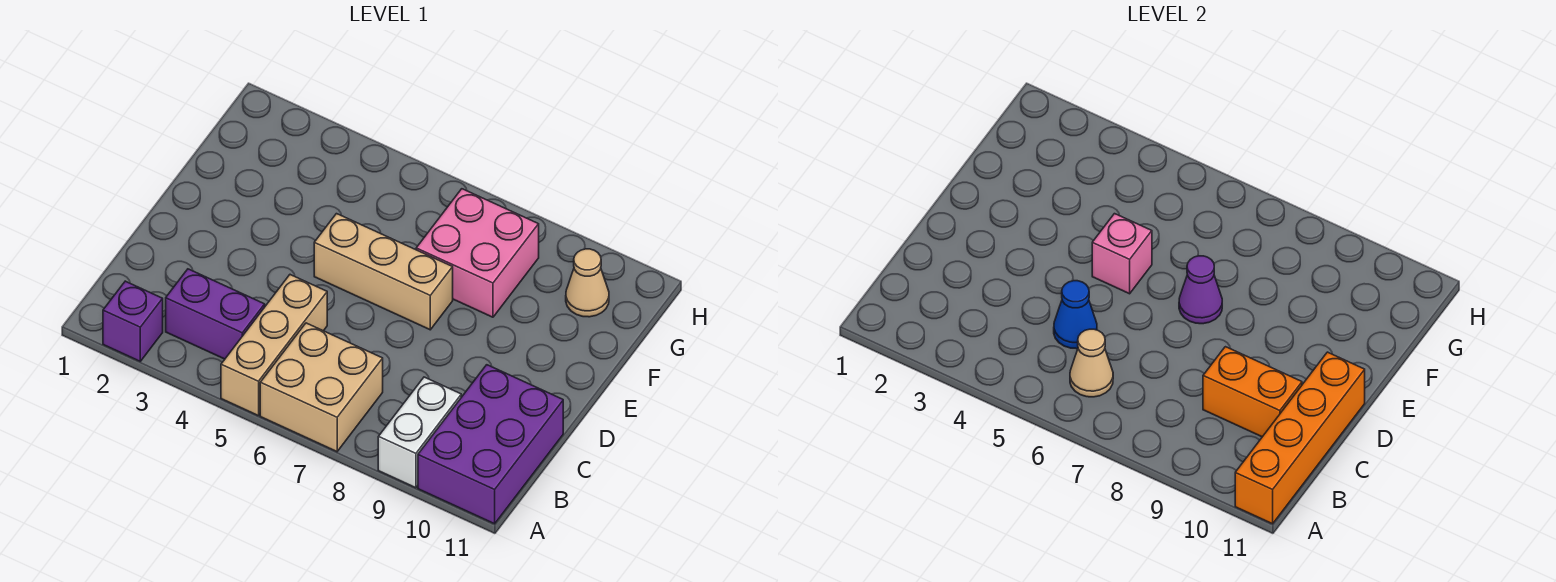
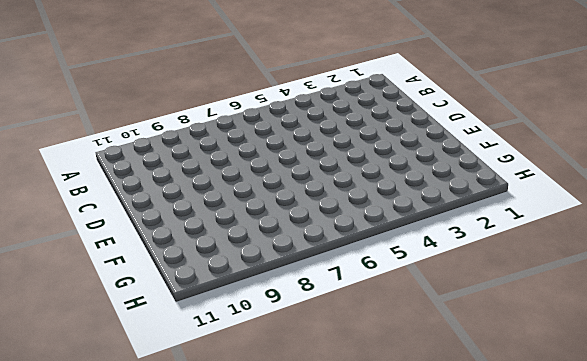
none -> purple brick A2 level 1
none -> tan brick A5:C5 level 1
none -> tan brick A6:B7 level 1

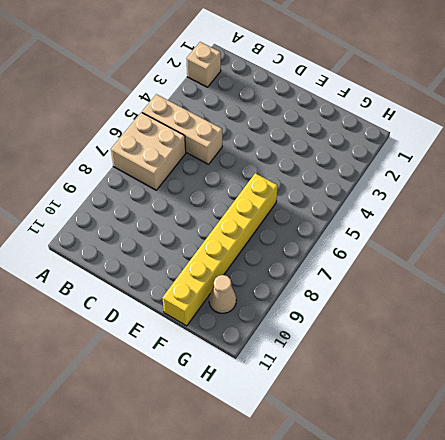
tan brick A2 level 1 -> purple brick A2 level 1
yellow brick F6:F11 level 1 -> pink brick F7:G8 level 1
none -> white brick A9:B9 level 1
none -> purple brick A10:C11 level 1
none -> purple brick B3:B4 level 1

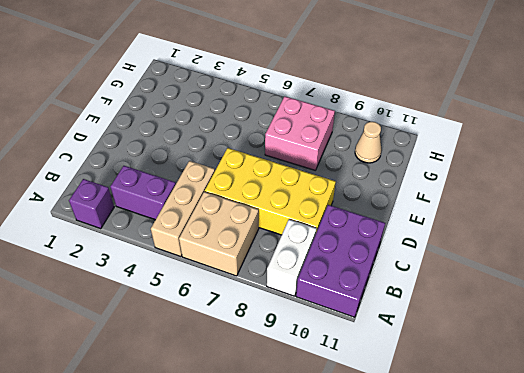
yellow brick C6:D9 level 1 -> none
none -> tan brick E5:E7 level 1
none -> orange brick A11:D11 level 2
none -> tan cone B6 level 2

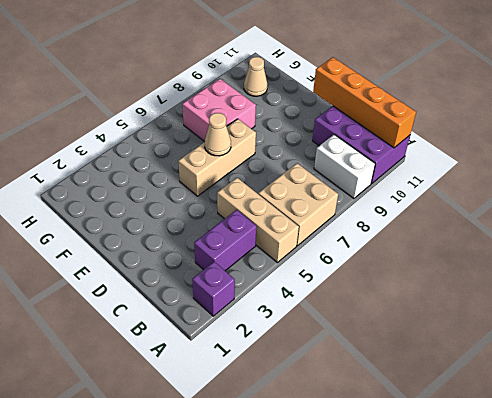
tan cone E6 level 2 -> tan cone B6 level 2
none -> blue cone C5 level 2
none -> orange brick C9:C10 level 2
none -> pink brick E5 level 2

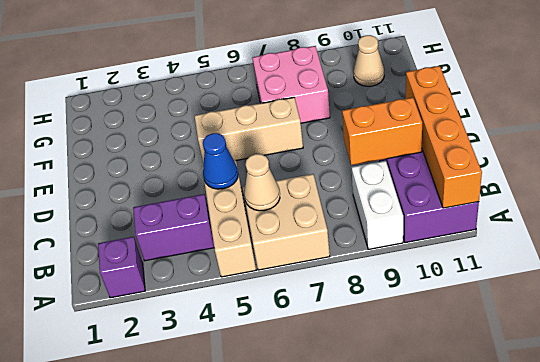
none -> pink brick E5 level 2
none -> purple cone E7 level 2

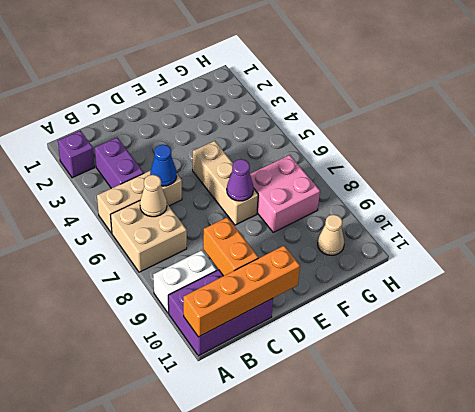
none -> pink brick E5 level 2

